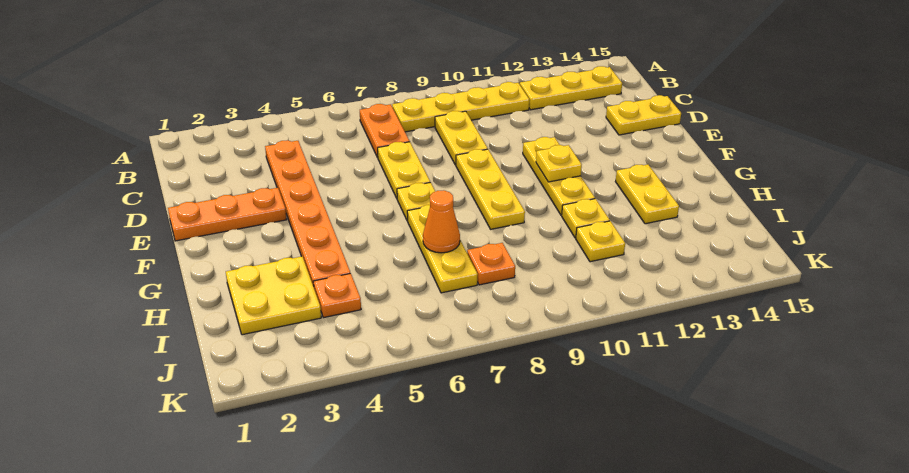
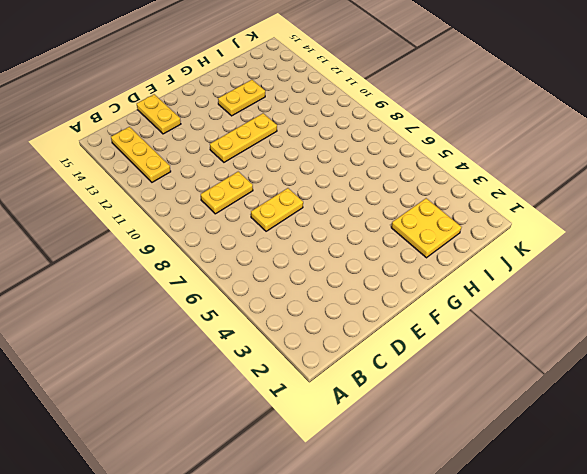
none -> orange plate B7:C7 level 1
none -> yellow plate B8:B11 level 1
none -> orange plate C4:H4 level 1

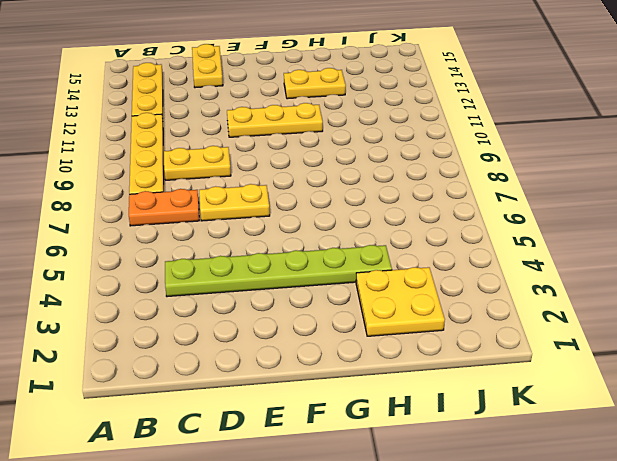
lime plate C4:H4 level 1 -> orange plate C4:H4 level 1
none -> orange plate E1:E3 level 1
none -> yellow plate E9:G9 level 1
none -> yellow plate F7 level 1

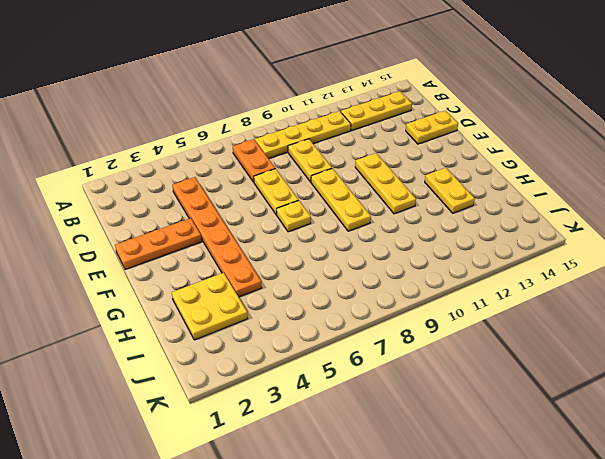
none -> yellow plate G7:I7 level 1
none -> yellow plate H11 level 1
none -> orange plate I4 level 1

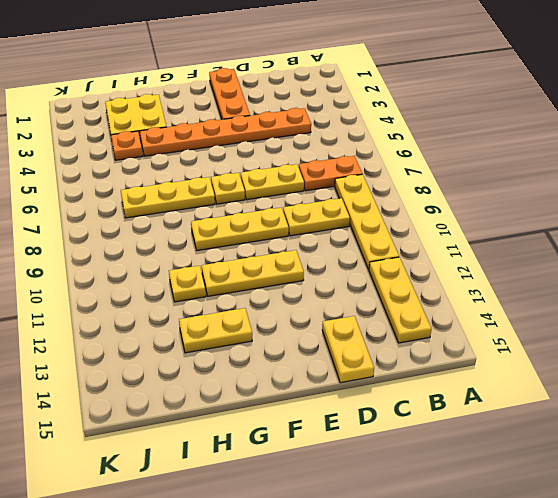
none -> orange plate I8 level 1
none -> yellow plate I11 level 1
none -> yellow plate F11 level 2

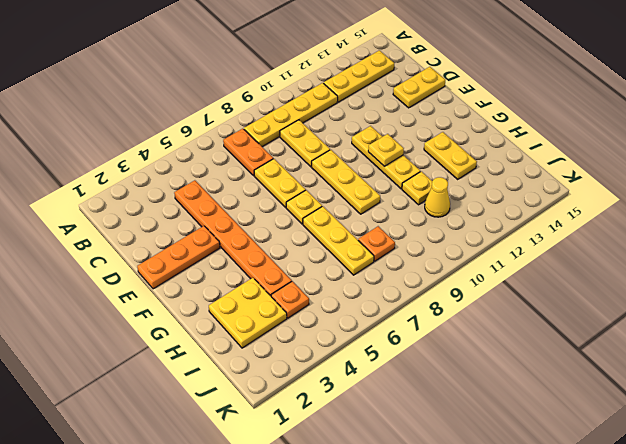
yellow cone I11 level 1 -> yellow plate I11 level 1
none -> orange cone H7 level 2

